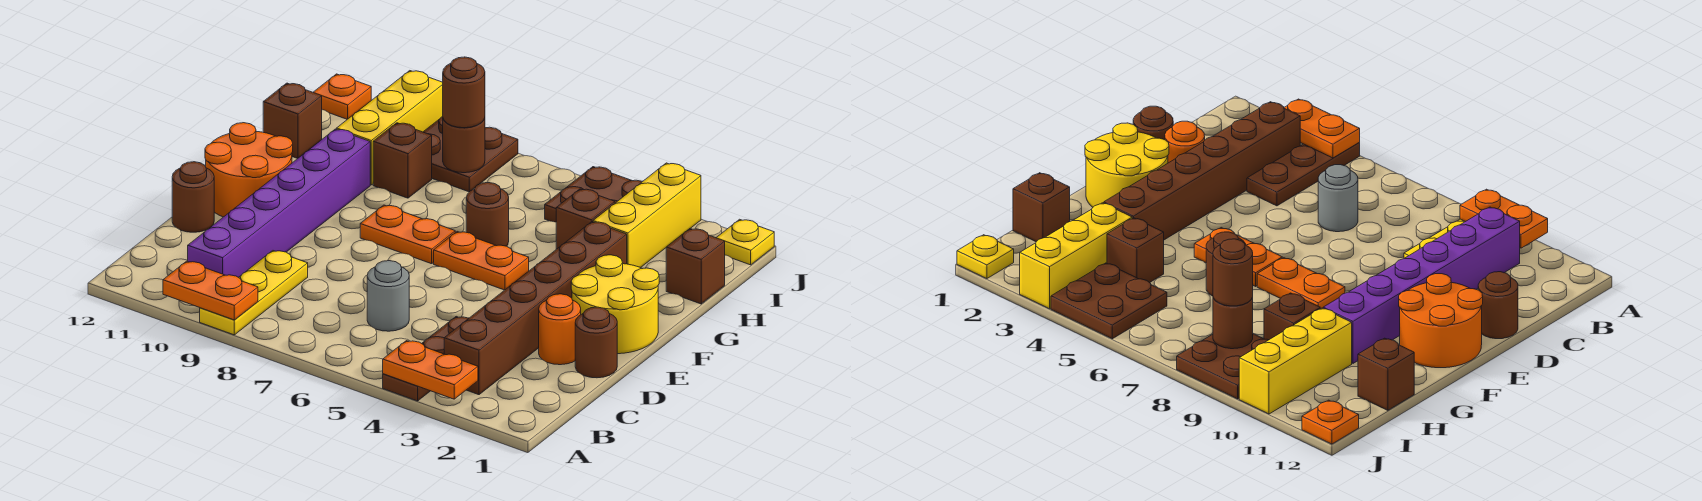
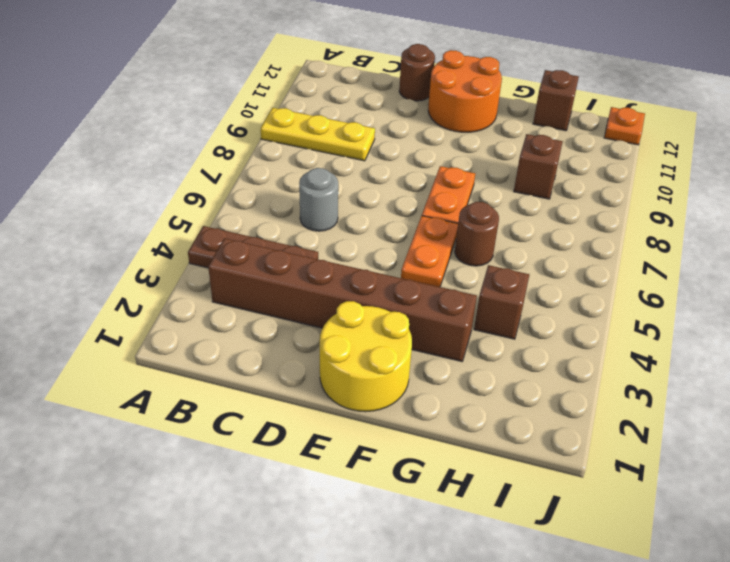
none -> purple brick B10:G10 level 1
none -> brown round brick D1 level 1
none -> orange round brick D2 level 1

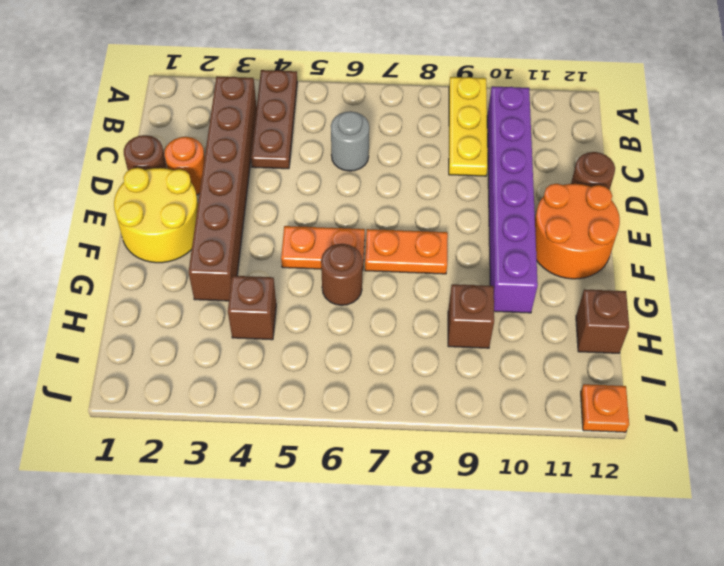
none -> brown brick H1 level 1
none -> yellow brick H3:J3 level 1
none -> yellow brick H10:J10 level 1

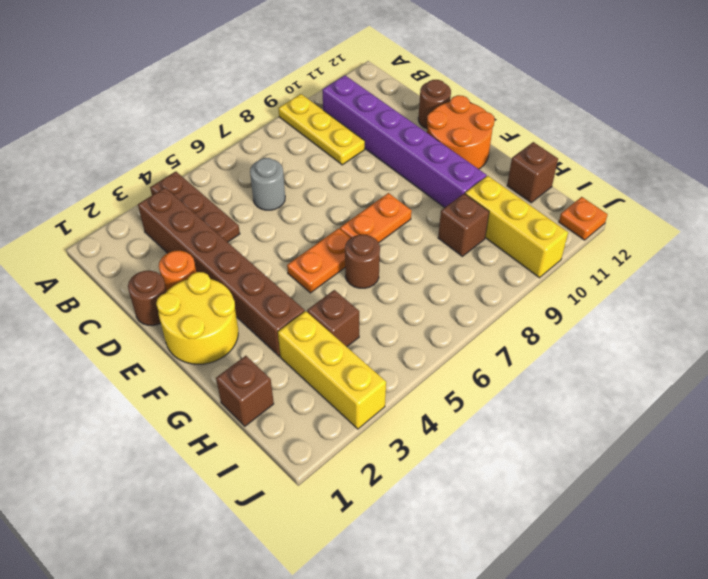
none -> brown plate I4:J5 level 1
none -> brown plate I8:J9 level 1
none -> yellow plate J1 level 1

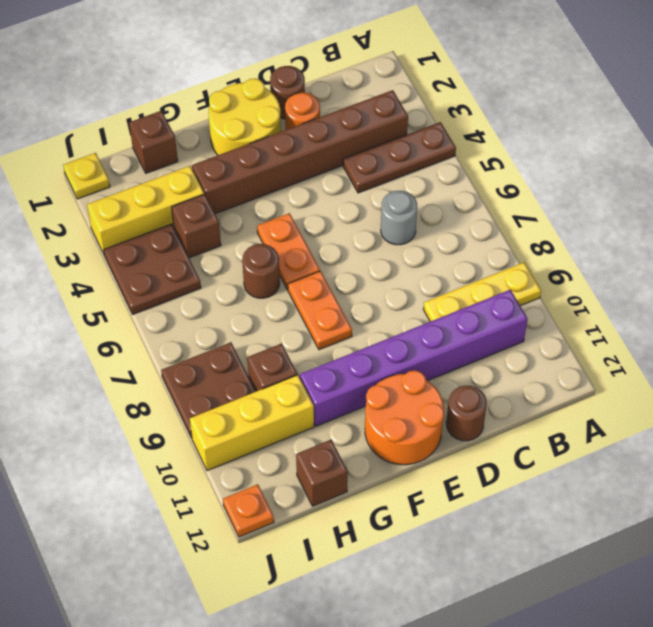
none -> orange plate A3:A4 level 2
none -> orange plate A9:A10 level 2
none -> brown round brick I8 level 2

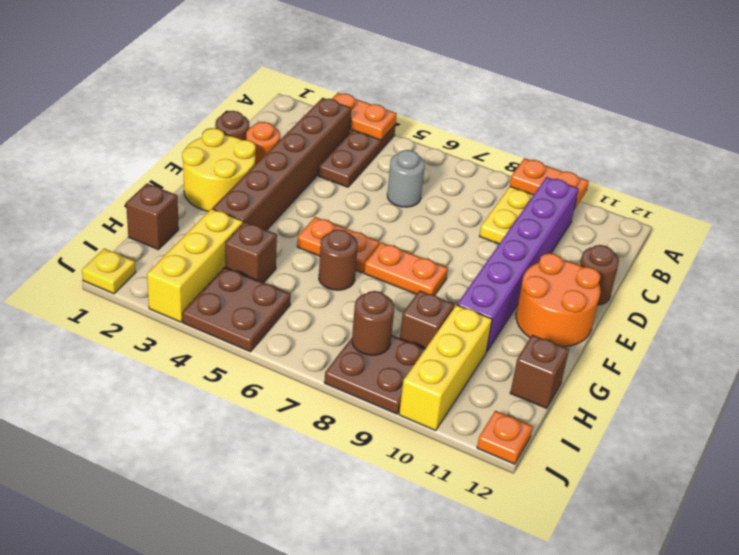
none -> brown round brick I8 level 3

